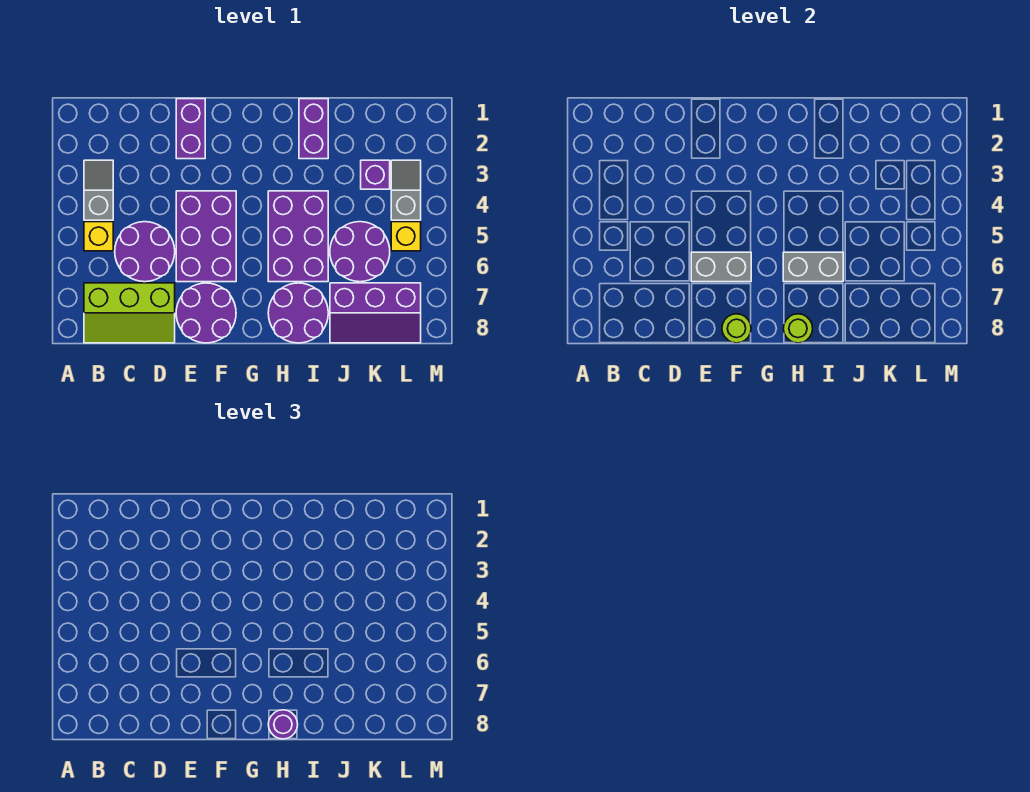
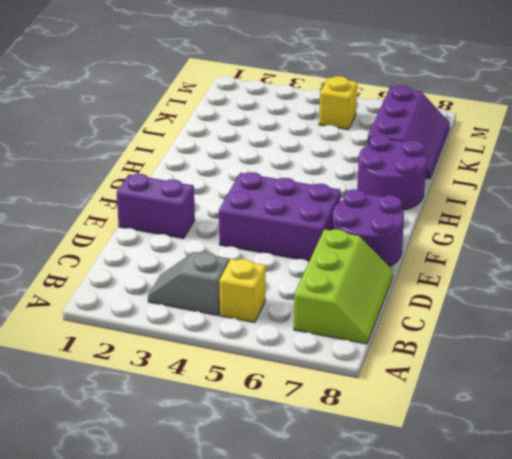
none -> purple round brick C5:D6 level 1
none -> purple brick H4:I6 level 1
none -> purple brick I1:I2 level 1

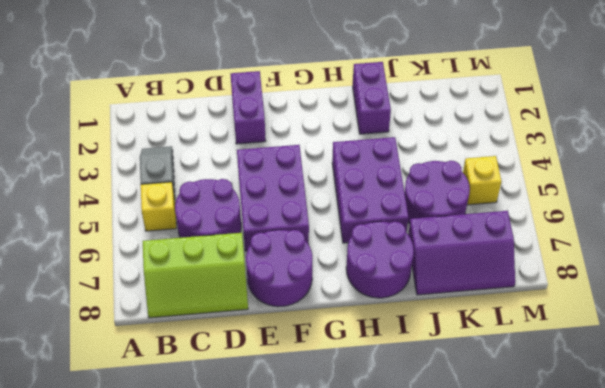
none -> purple brick K3 level 1
none -> grey slope L3:L4 level 1 top 4
none -> grey brick E6:F6 level 2

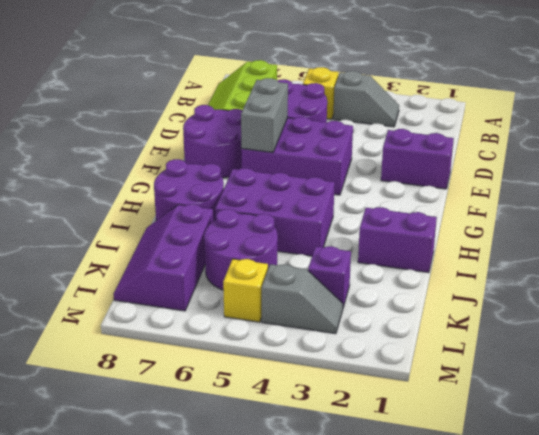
none -> lime round brick F8 level 2
none -> grey brick H6:I6 level 2
none -> lime round brick H8 level 2

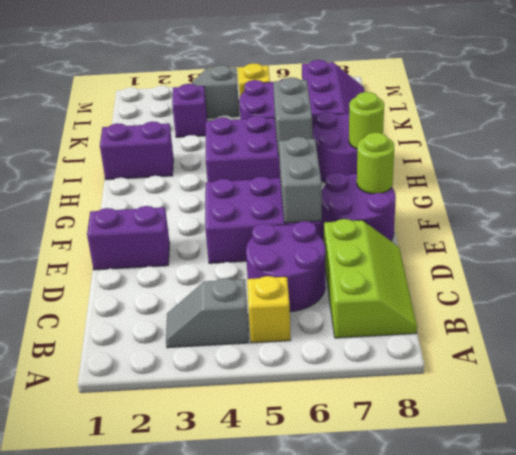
none -> purple round brick H8 level 3

